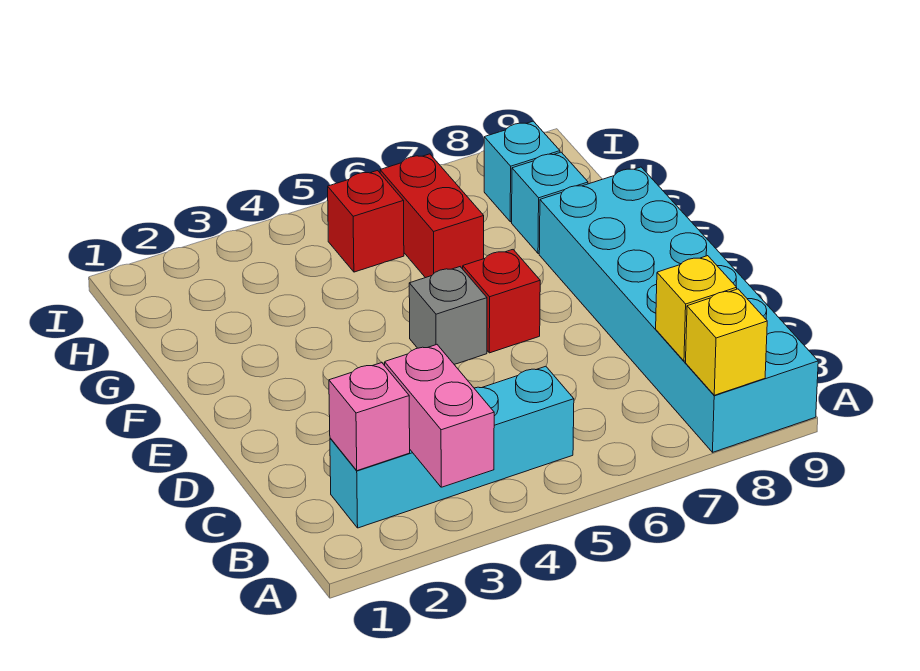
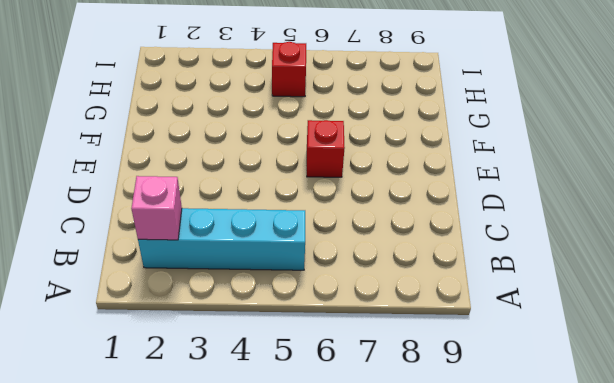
none -> cyan brick A8:F9 level 1
none -> grey brick E5 level 1
none -> red brick G6:H6 level 1

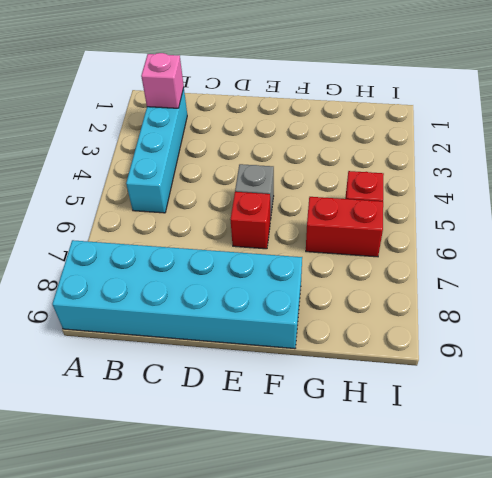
none -> cyan brick G8 level 1
none -> cyan brick H8 level 1
none -> pink brick A3:B3 level 2

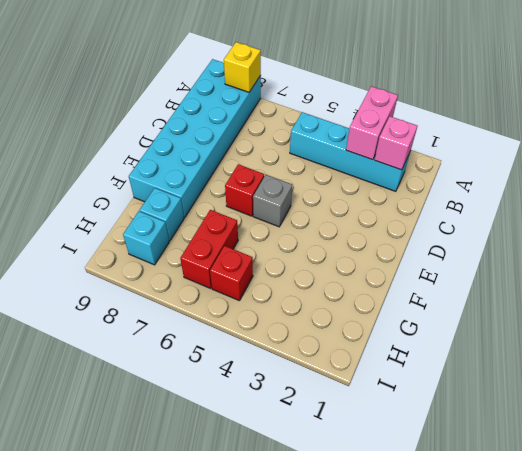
none -> yellow brick B8 level 2

